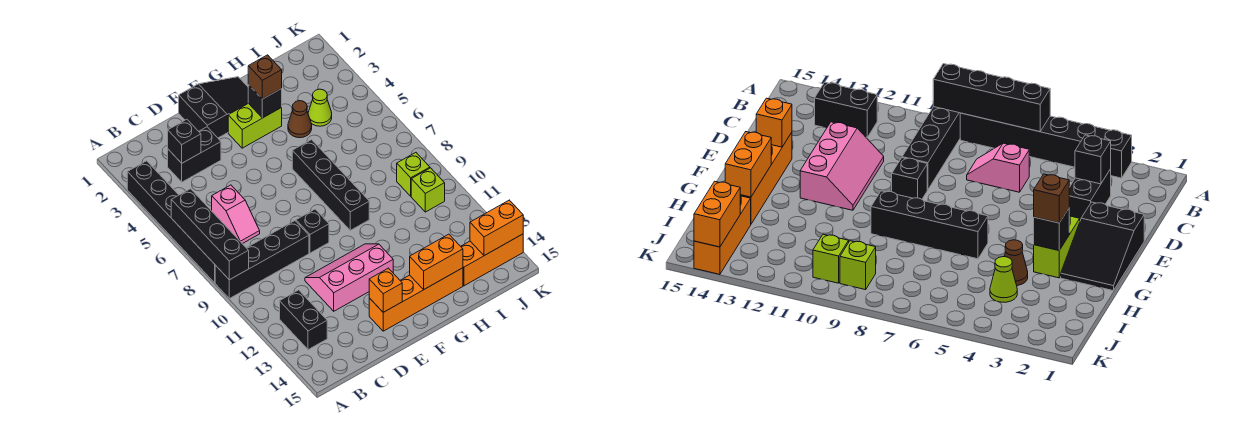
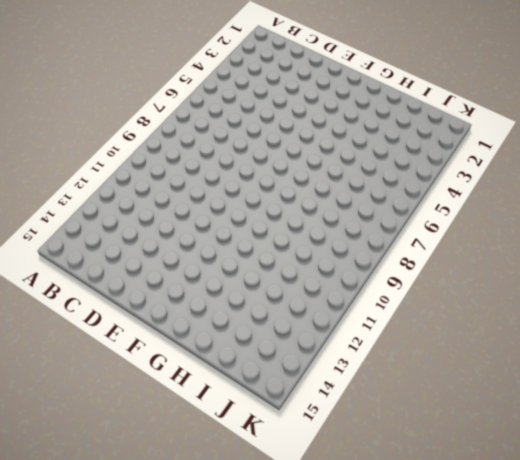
none -> black brick A3:A8 level 1
none -> black brick A9:D9 level 1
none -> black brick B12:B13 level 1

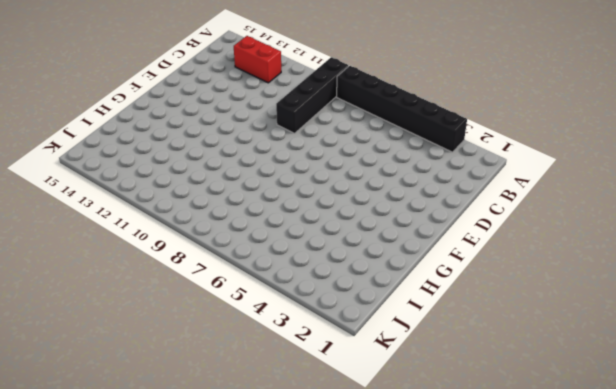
red brick B12:B13 level 1 -> black brick B12:B13 level 1
none -> black brick C3:D3 level 1
none -> pink slope C6:C7 level 1 top 6
none -> pink slope D11:F12 level 1 top 12

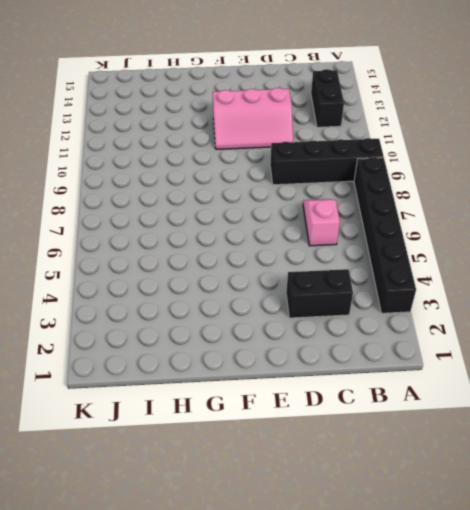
none -> black slope E1:G2 level 1 top E
none -> black brick E9 level 1
none -> orange brick E14:H14 level 1

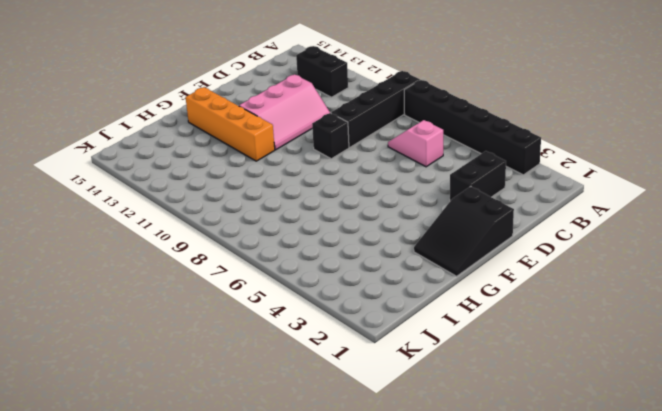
orange brick G11:G14 level 1 -> orange brick E14:H14 level 1
none -> lime brick F3:G3 level 1
none -> black brick G6:G9 level 1
none -> brown cone H4 level 1

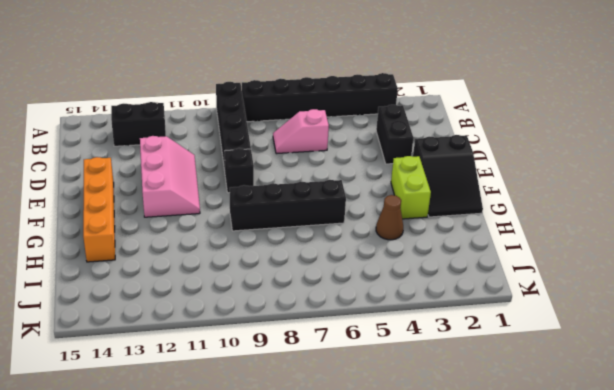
none -> lime cone I4 level 1
none -> orange brick I14:K14 level 1
none -> lime brick J9 level 1

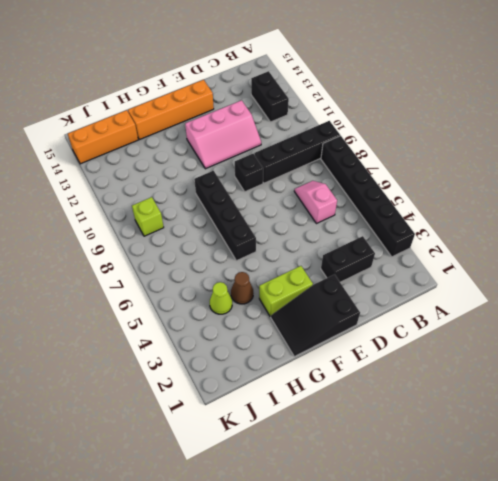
none -> lime brick J10 level 1
none -> black brick A6:A9 level 2
none -> black brick C3 level 2

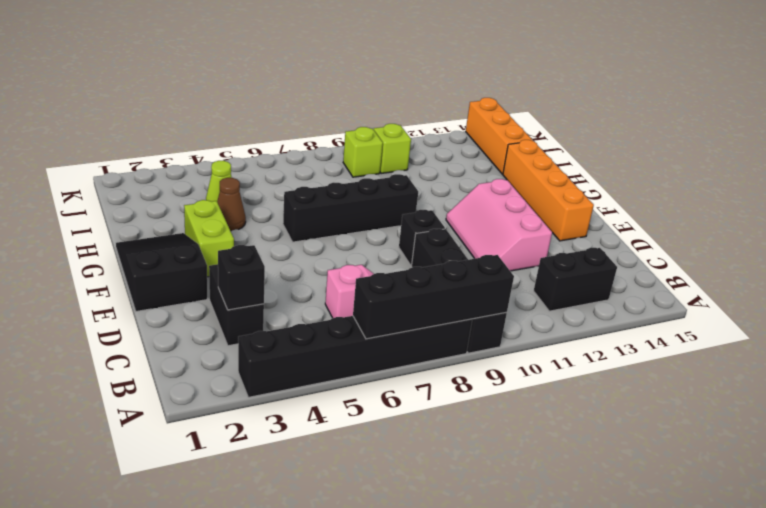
none -> orange brick E14 level 2
none -> black brick G3 level 2
none -> orange brick G14:H14 level 2

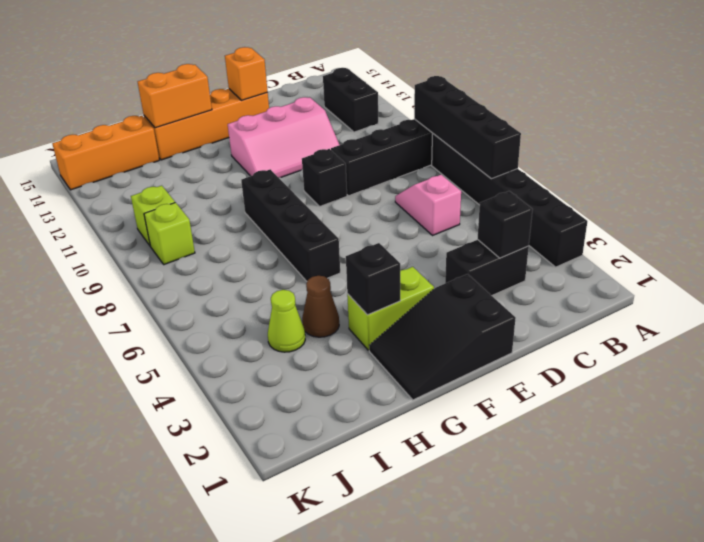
none -> orange brick J14:K14 level 2
none -> brown brick G3 level 3

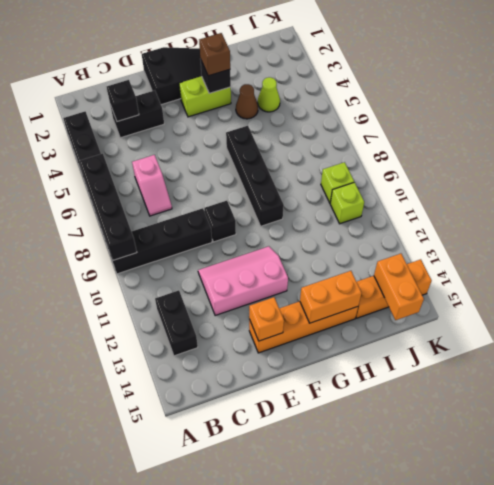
orange brick J14:J15 level 2 -> orange brick J14:K14 level 2

